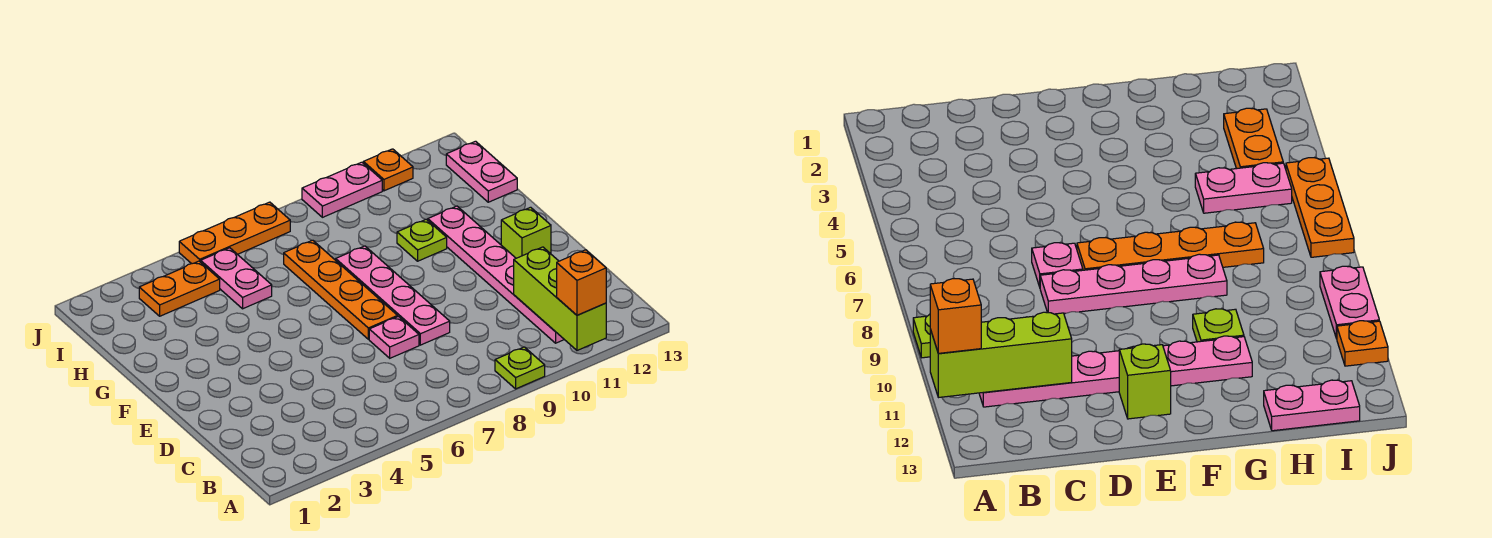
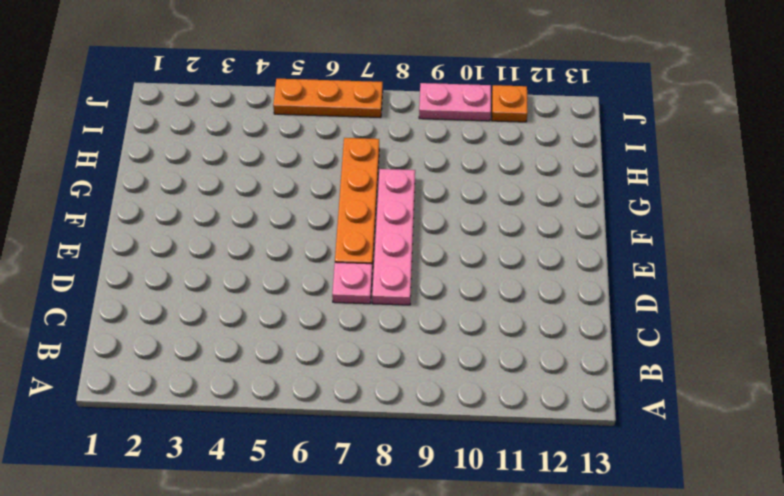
none -> lime plate A9 level 1
none -> pink plate B11:G11 level 1
none -> lime brick E12 level 1

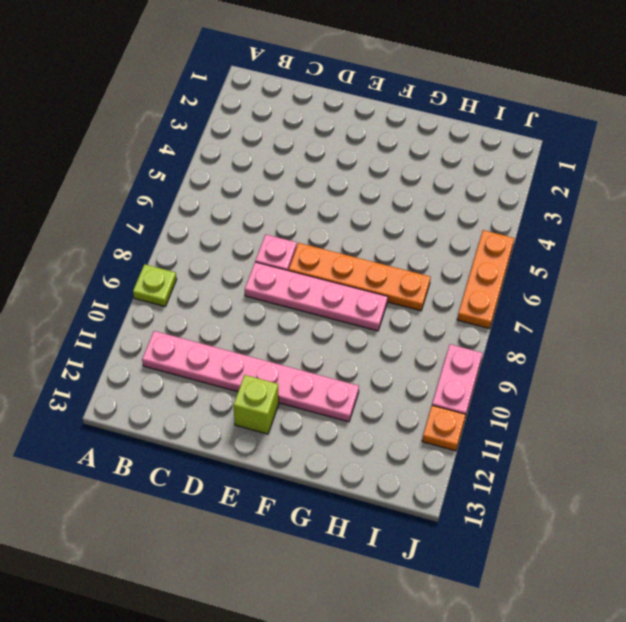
none -> lime plate G10 level 1
none -> pink plate H5:I5 level 1
none -> pink plate H13:I13 level 1

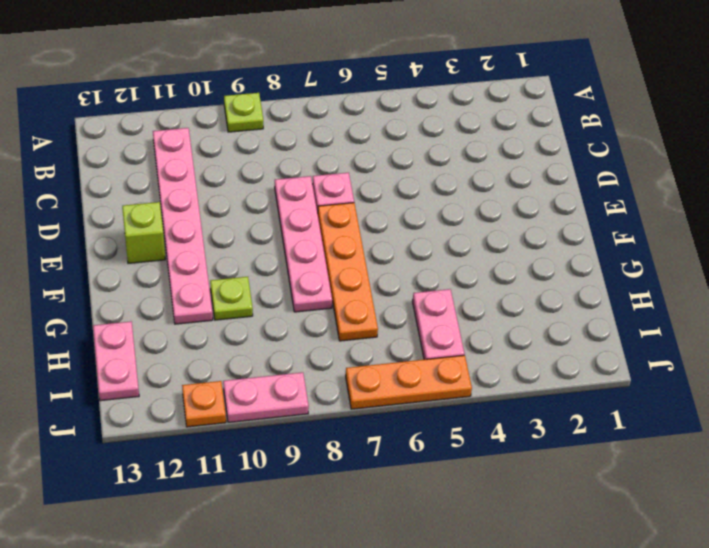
none -> orange plate I3:I4 level 1
none -> lime brick A11:C11 level 2
none -> orange brick A11 level 3

